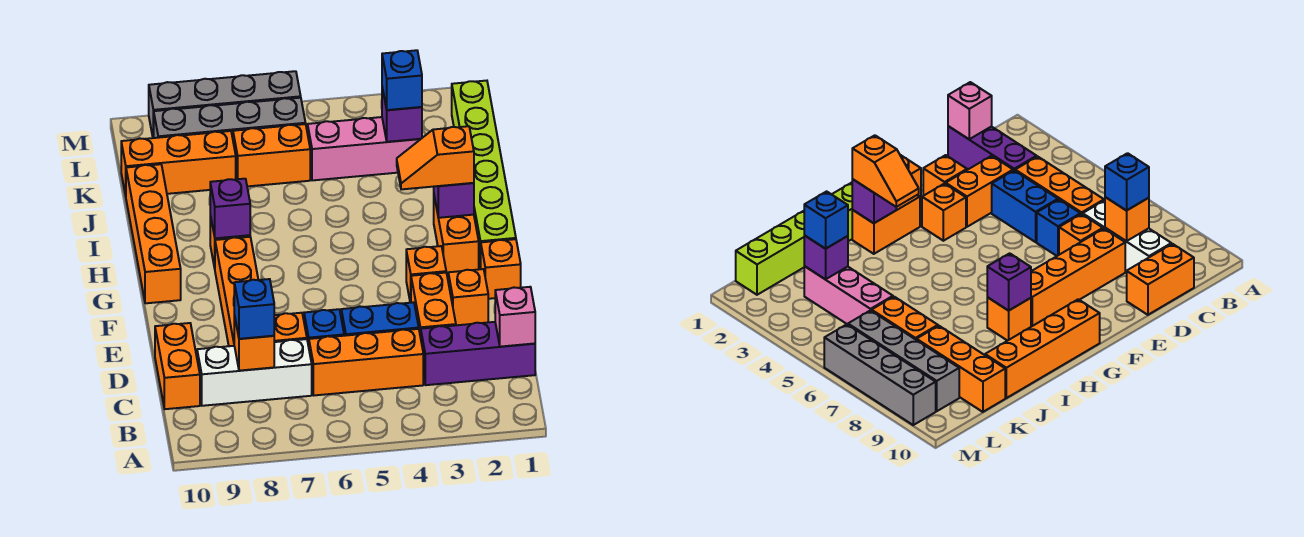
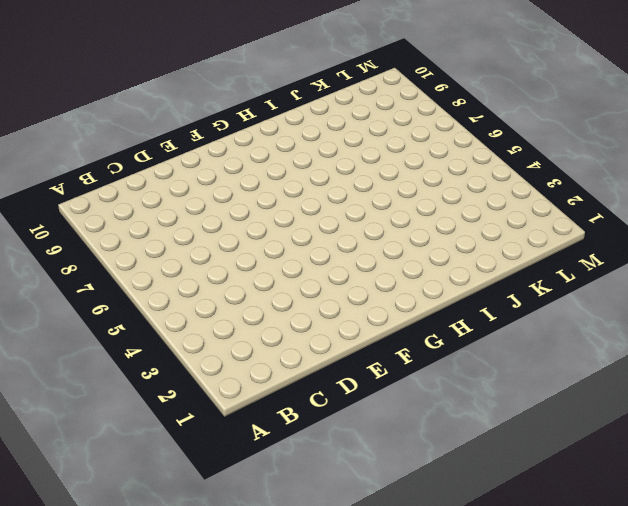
none -> purple brick C1:C3 level 1
none -> orange brick C4:C6 level 1
none -> white brick C7:C9 level 1

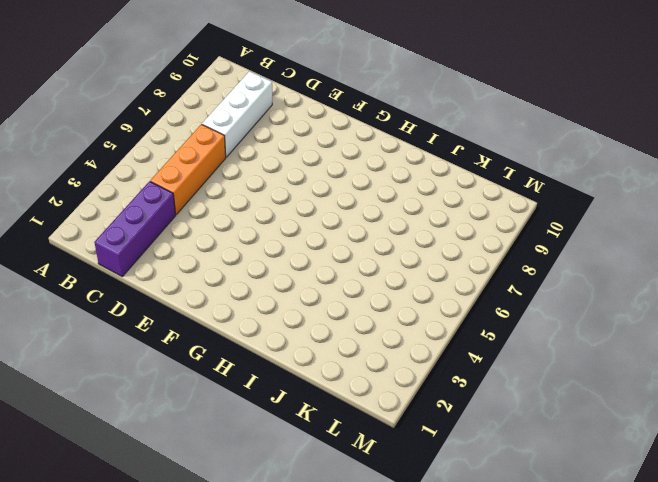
none -> orange brick C10:D10 level 1
none -> orange brick D3:E3 level 1
none -> blue brick D4:D5 level 1

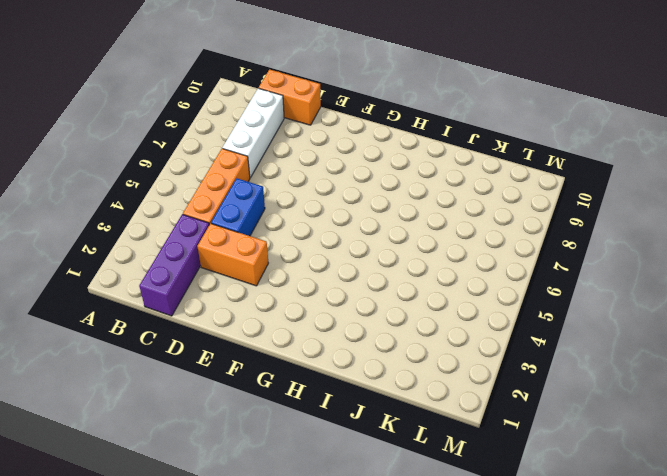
none -> blue brick D6 level 1
none -> orange brick D7 level 1
none -> orange brick D8:G8 level 1

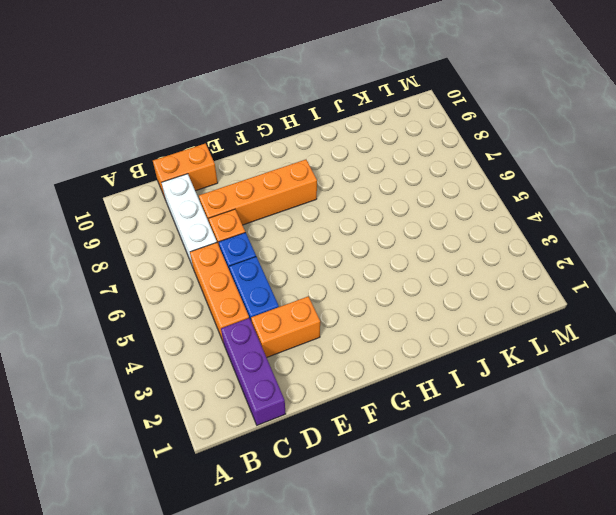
none -> orange brick E2 level 1
none -> orange brick F1 level 1
none -> orange brick F3 level 1

